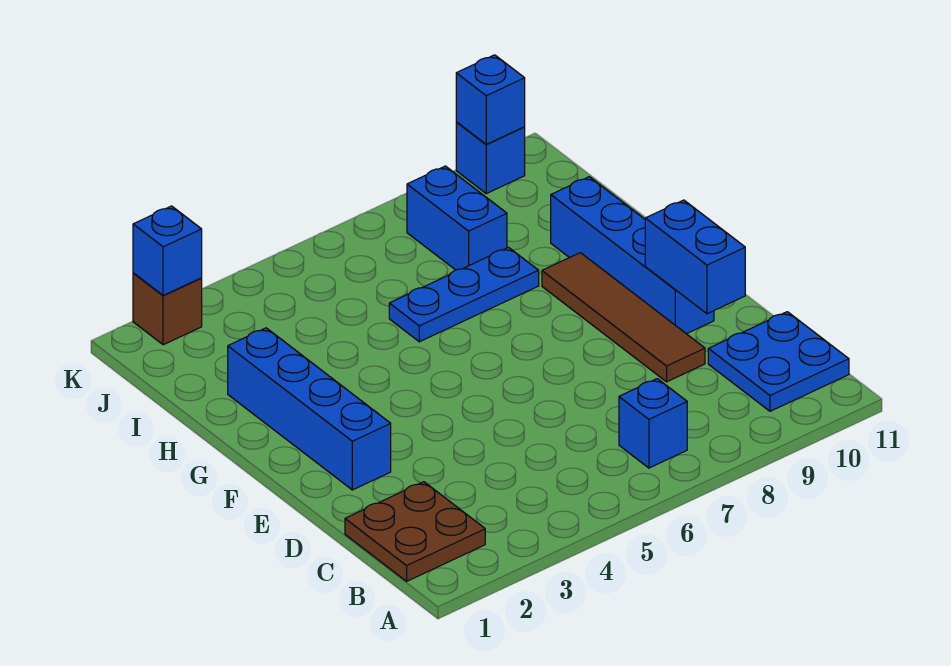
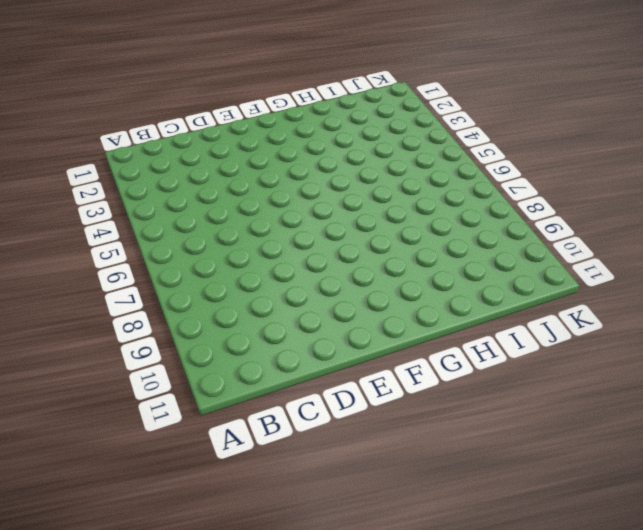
none -> brown plate B1:C2 level 1
none -> blue brick B7 level 1
none -> blue plate B10:C11 level 1

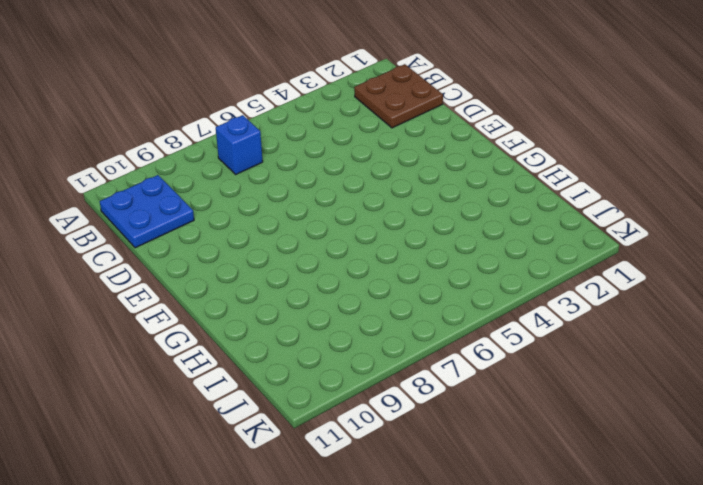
none -> brown tile D9:G9 level 1
none -> blue brick E2:H2 level 1
none -> blue brick E10:H10 level 1

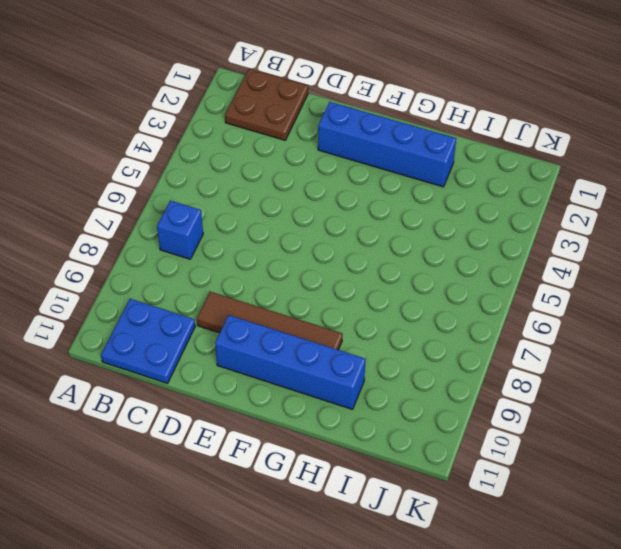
none -> blue plate H6:H8 level 1
none -> blue brick I8:J8 level 1
none -> brown brick K2 level 1

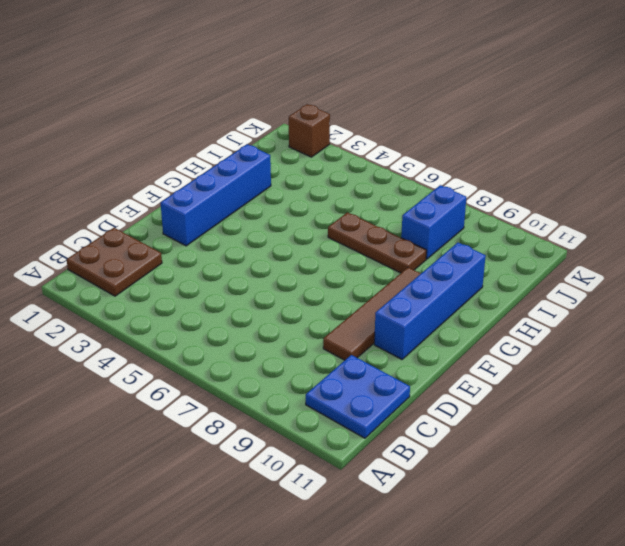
brown plate H6:H8 level 1 -> blue plate H6:H8 level 1
none -> blue brick B7 level 1
none -> blue brick K10 level 1
none -> blue brick D10:E10 level 2

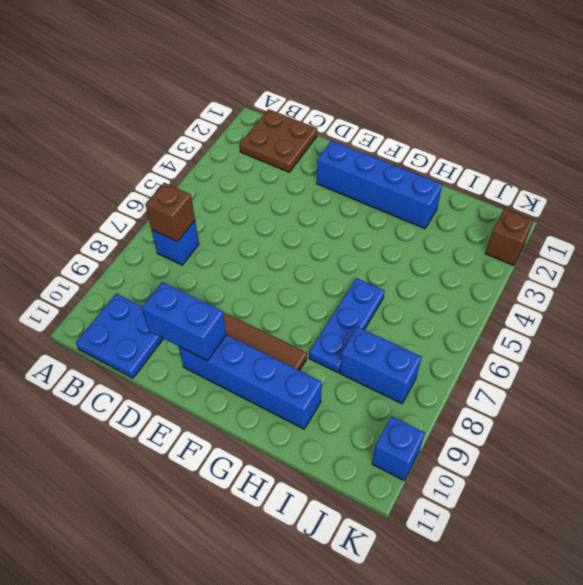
brown brick B7 level 2 -> none
none -> blue brick K2 level 2
none -> blue brick K10 level 2

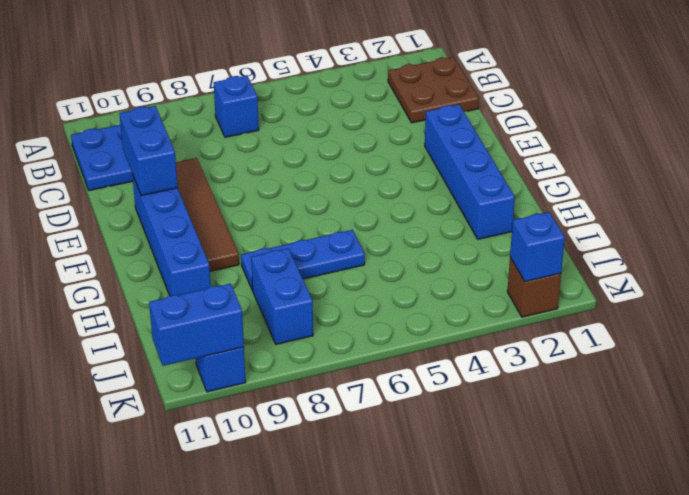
blue brick K10:K11 level 2 -> blue brick K10 level 2

